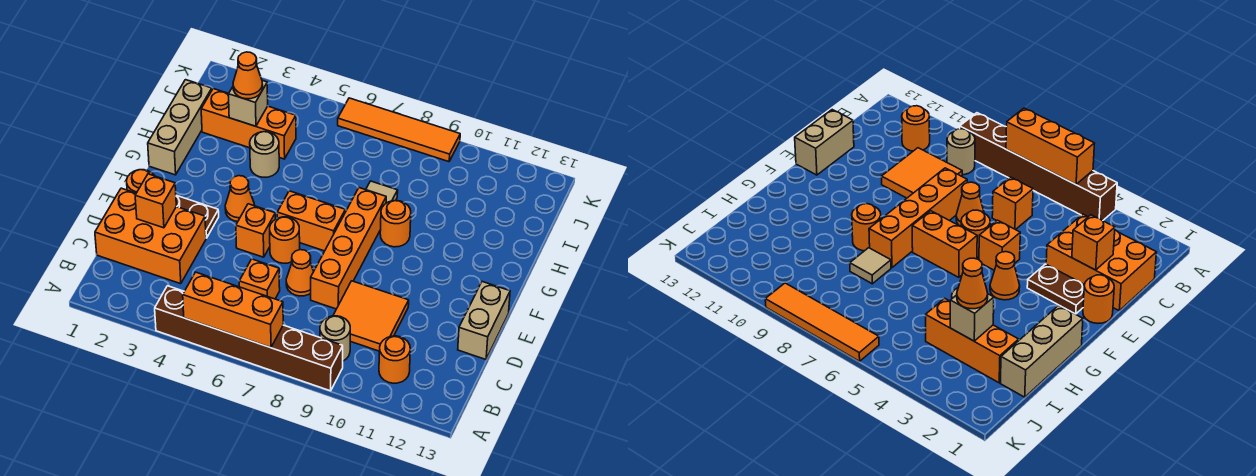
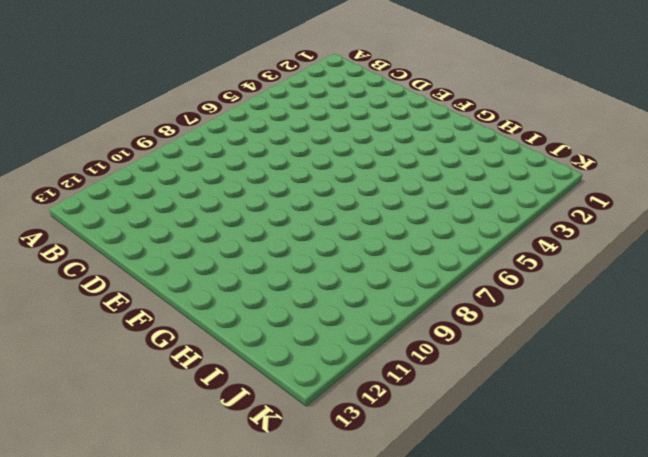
none -> brown brick A4:A9 level 1
none -> tan round brick B9 level 1
none -> orange round brick B11 level 1

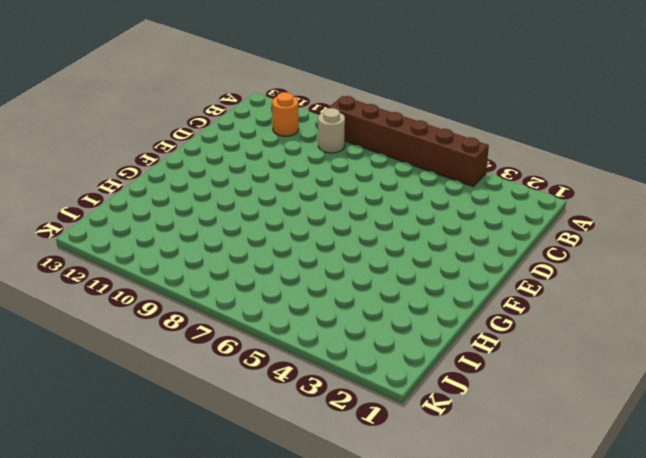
none -> orange brick C1:D3 level 1
none -> orange brick C6 level 1
none -> orange tile C9:D10 level 1

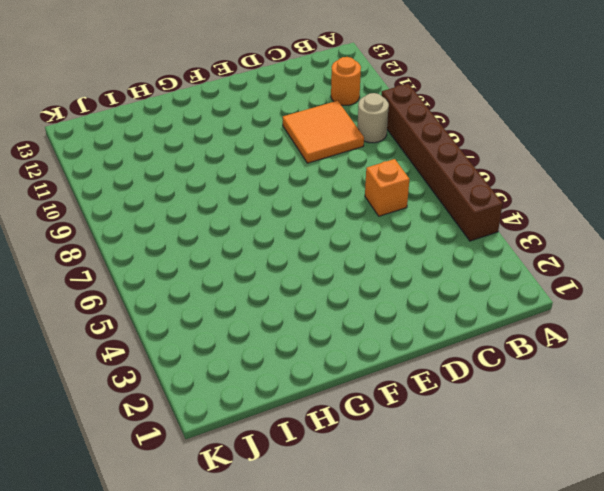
none -> orange brick C1:D3 level 1
none -> orange cone D7 level 1
none -> orange brick D8:G8 level 1

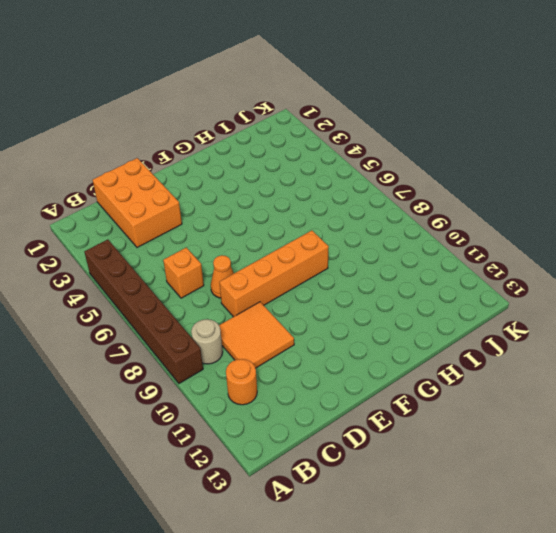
none -> tan brick D13:E13 level 1
none -> orange round brick E1 level 1
none -> brown plate E2:E3 level 1

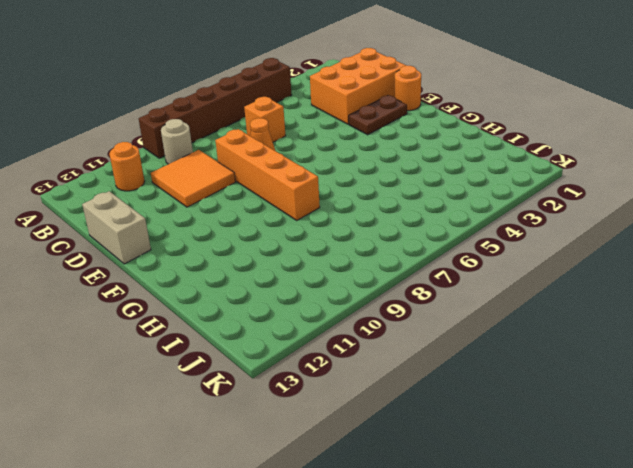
none -> orange brick E5 level 1
none -> orange round brick E6 level 1
none -> orange cone F4 level 1

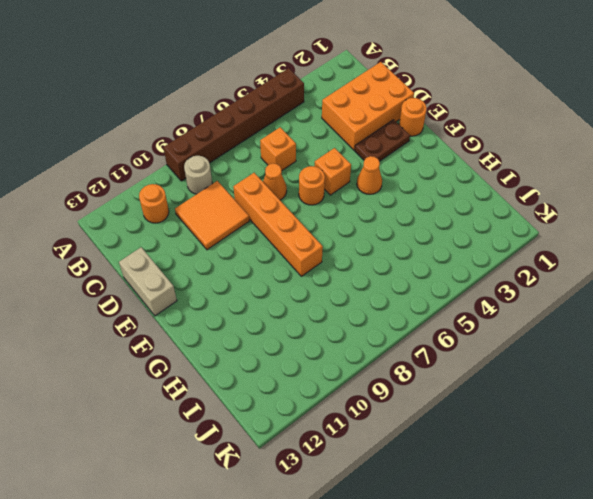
none -> orange brick F6:F7 level 1
none -> tan brick G1:I1 level 1
none -> orange round brick G9 level 1

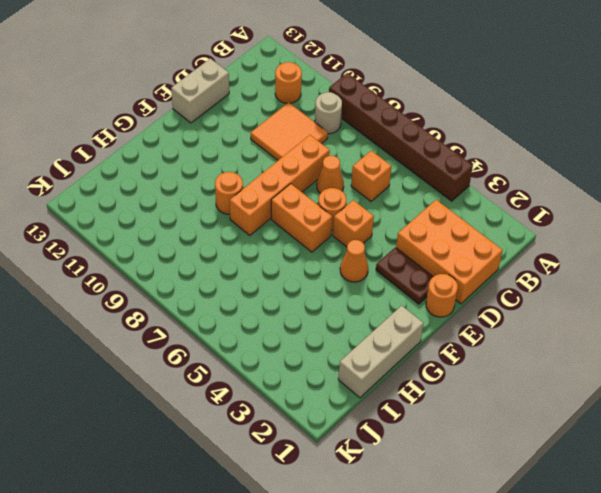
none -> tan round brick H4 level 1
none -> tan tile H8 level 1
none -> orange brick I2:I4 level 1

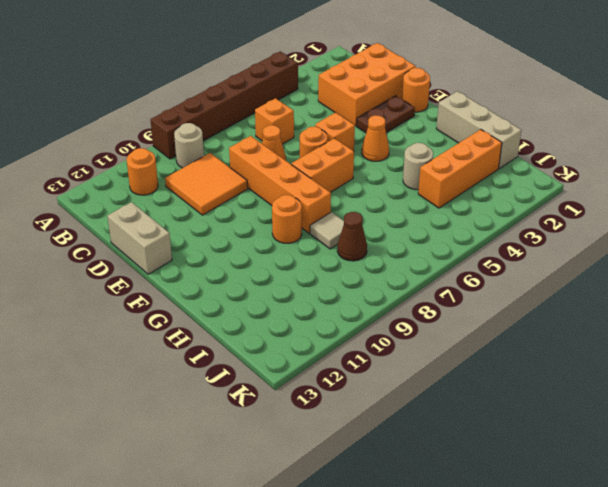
brown cone I8 level 1 -> none
none -> orange tile K6:K9 level 1
none -> orange brick A5:A7 level 2
none -> orange brick D2 level 2

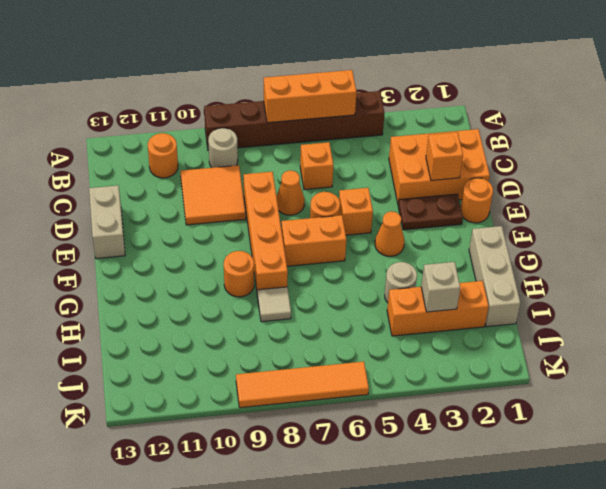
none -> orange cone I3 level 3

